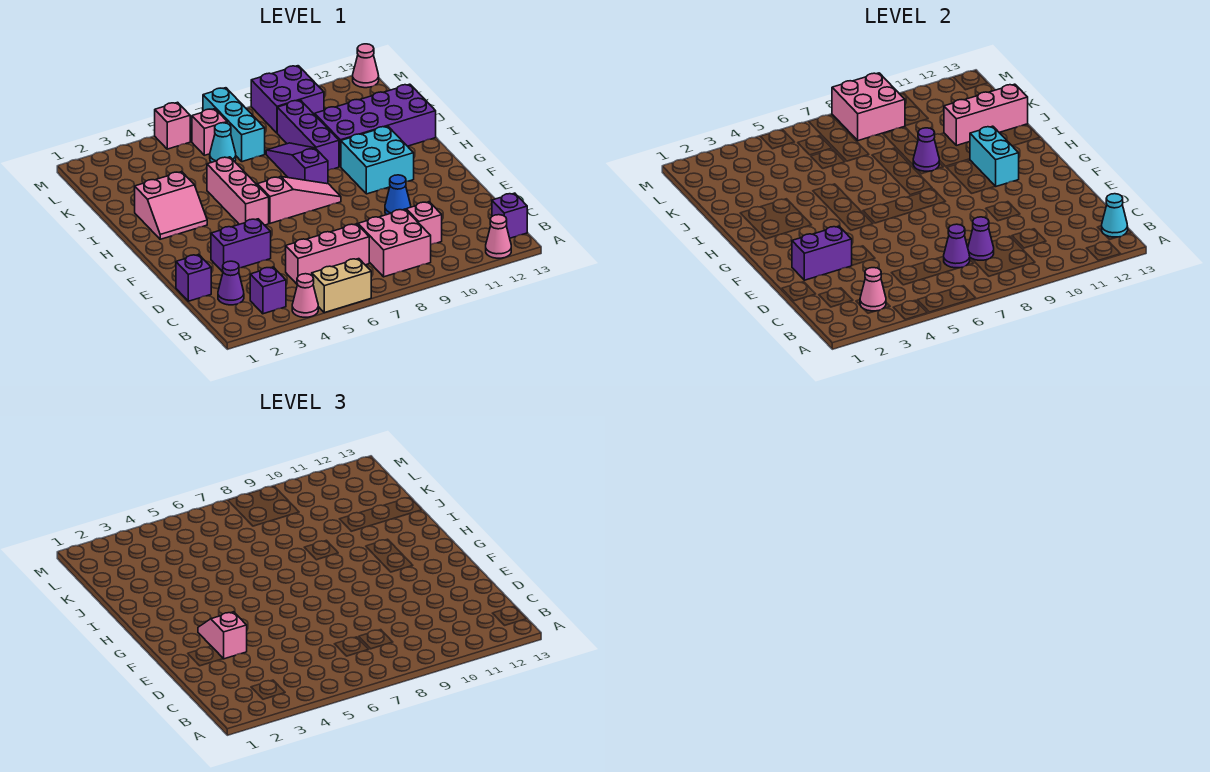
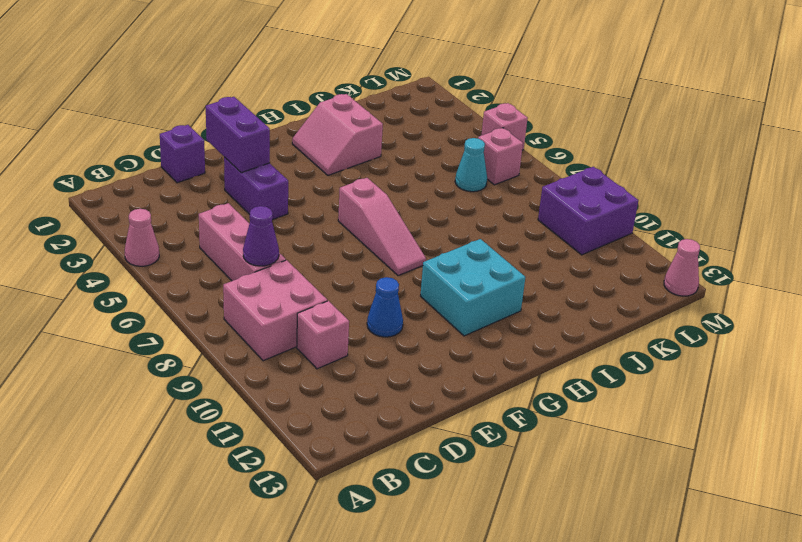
none -> tan brick A5:A6 level 1
none -> pink cone A12 level 1
none -> purple brick B3 level 1
none -> purple brick B13 level 1

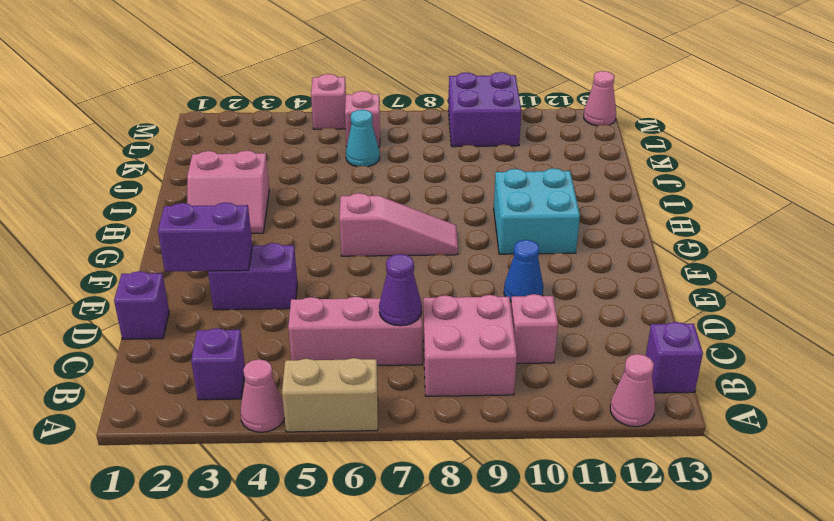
none -> purple cone C2 level 1
none -> pink brick G5:I5 level 1
none -> purple slope H8:J8 level 1 top H
none -> purple brick I9:K9 level 1

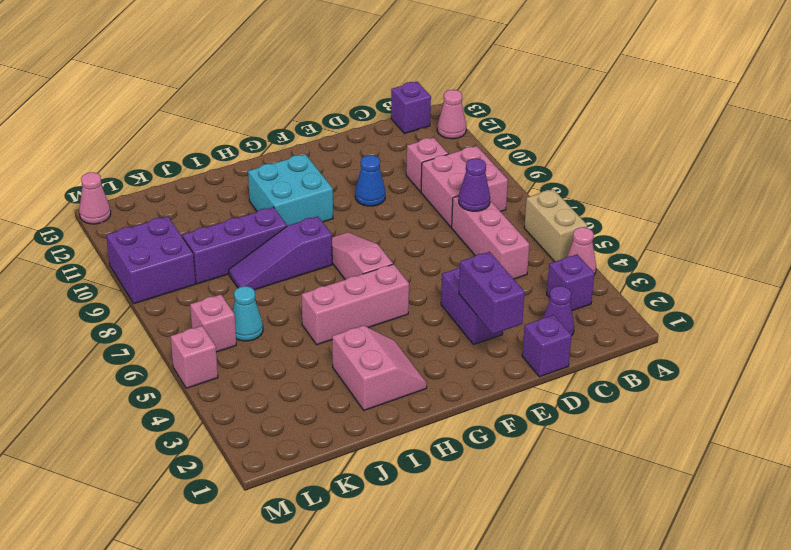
none -> purple brick I10:J13 level 1
none -> cyan brick K7:M7 level 1
none -> pink cone B3 level 2
none -> cyan cone B13 level 2

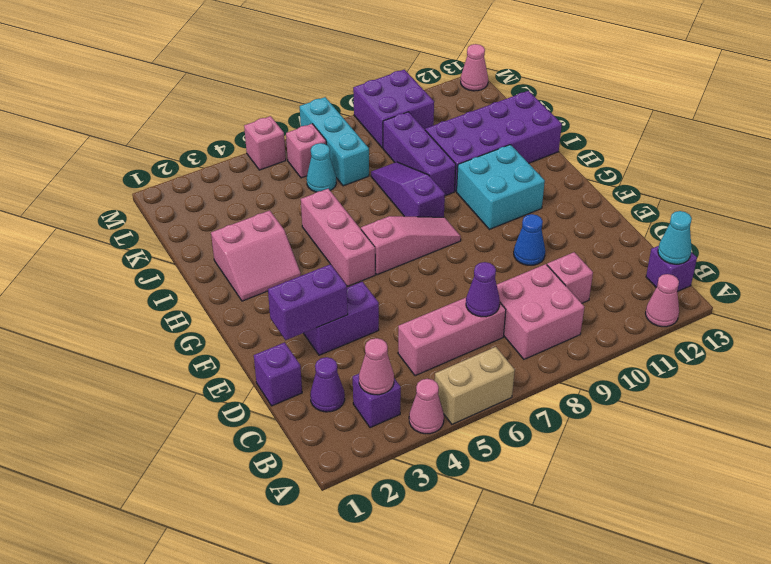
none -> purple cone C8 level 2
none -> cyan brick G11:H11 level 2
none -> purple cone I9 level 2
none -> pink brick J11:J13 level 2

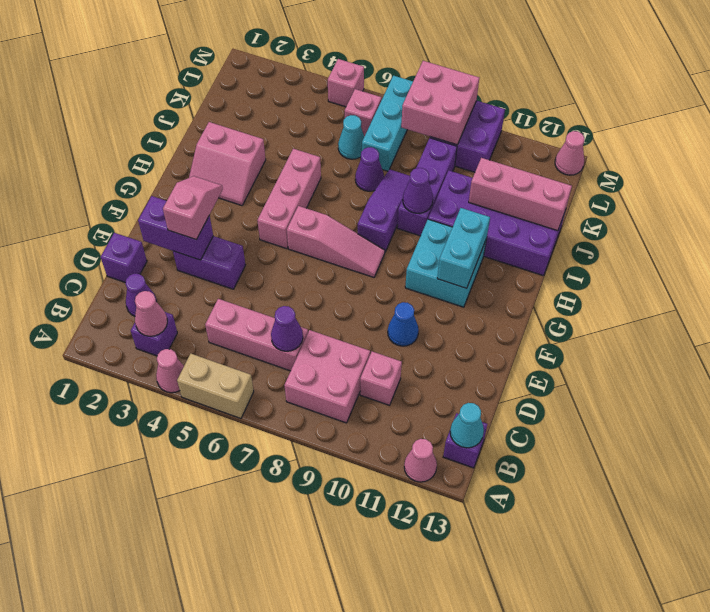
purple cone J7 level 1 -> purple cone C8 level 2

